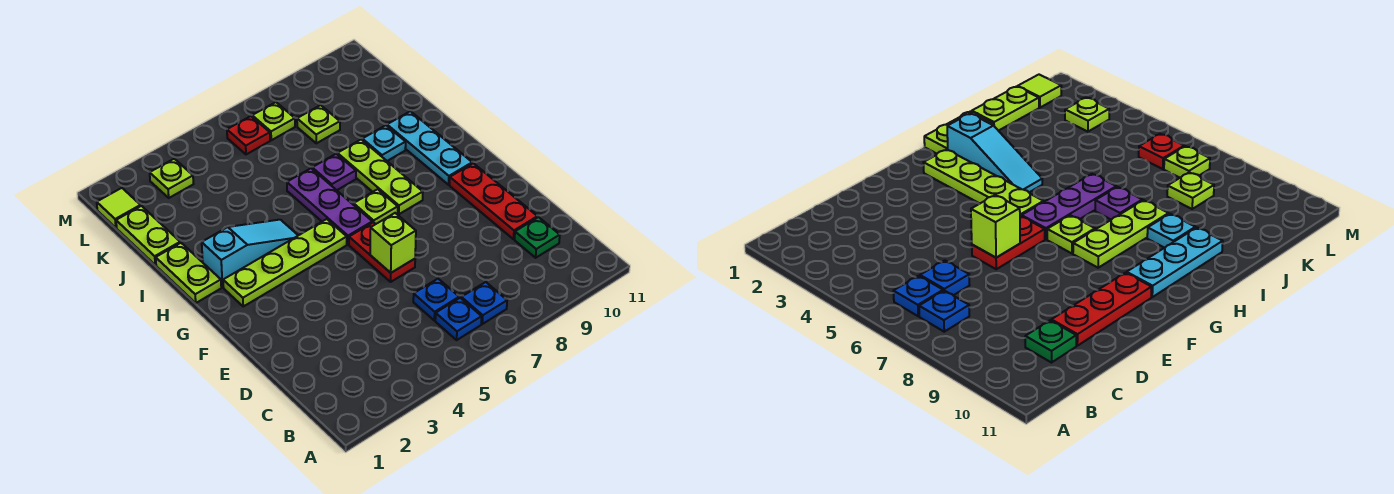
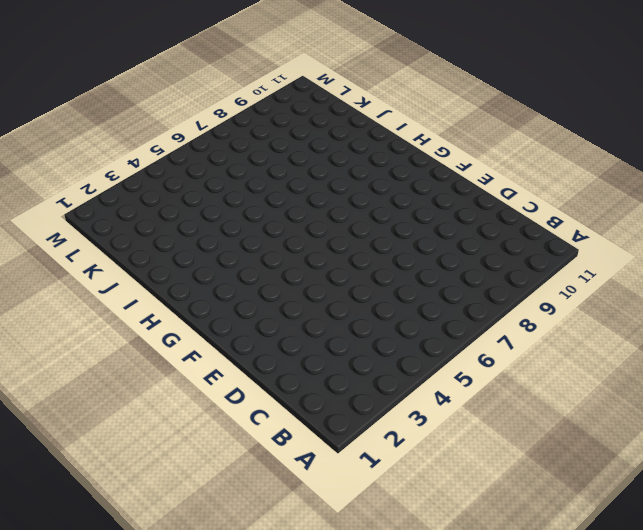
none -> blue plate B6 level 1
none -> blue plate B7 level 1
none -> blue plate C6 level 1

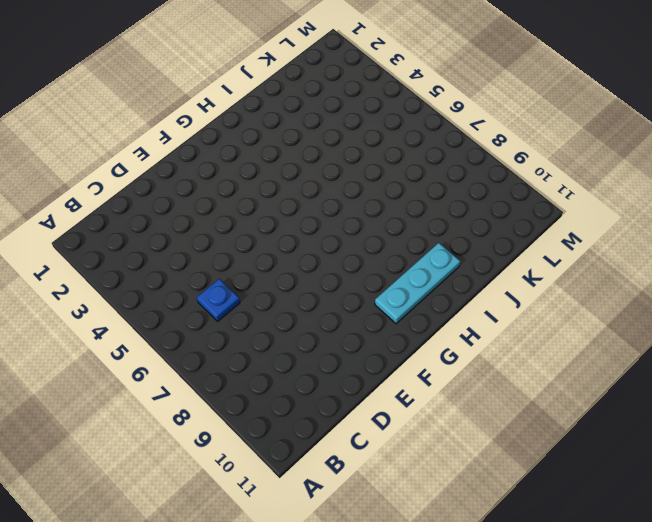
none -> blue plate B6 level 1
none -> blue plate B7 level 1
none -> green plate C10 level 1

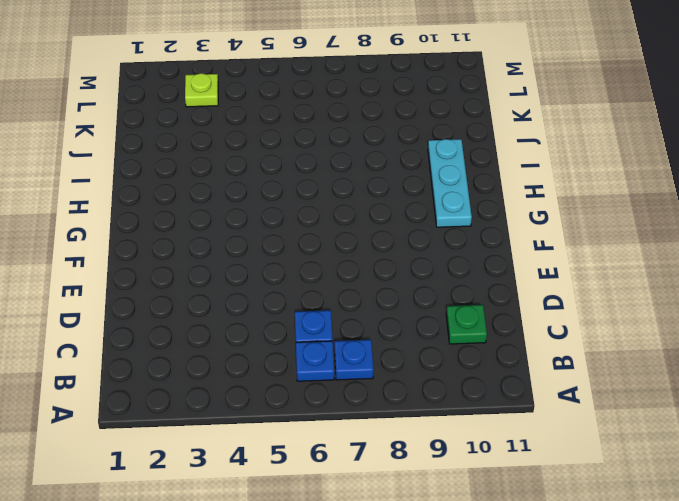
none -> red plate D10:F10 level 1
none -> red plate E6:F6 level 1
none -> lime plate G2:G5 level 1

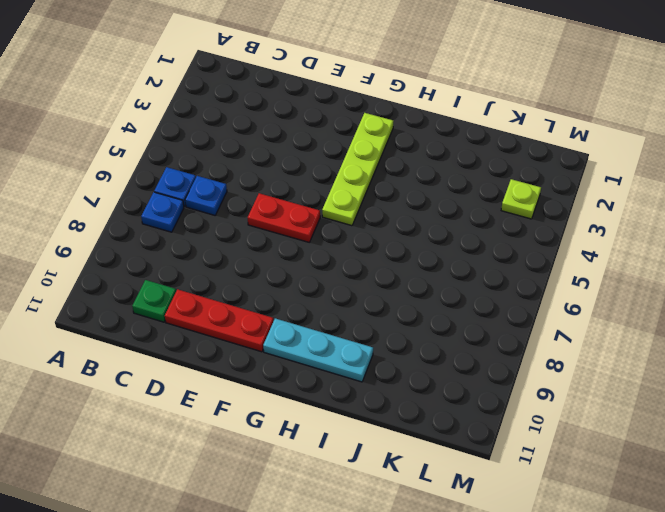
none -> purple plate G6:I6 level 1
none -> lime plate G7 level 1
none -> lime plate G8:I8 level 1

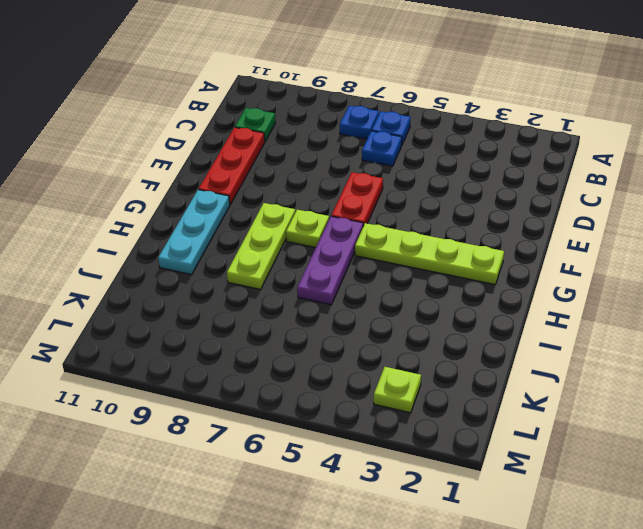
none -> lime plate H1:I1 level 1
none -> cyan slope H2:H4 level 1 top 2
none -> purple plate I7 level 1

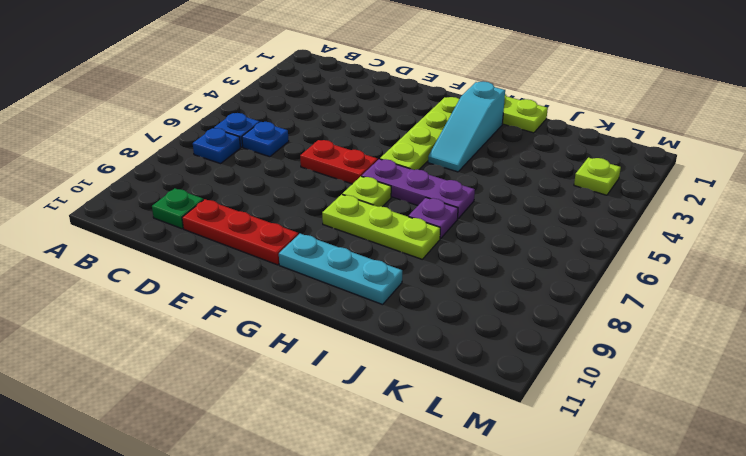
none -> cyan plate I9 level 1
none -> lime plate J1:K1 level 1
none -> lime plate K8 level 1

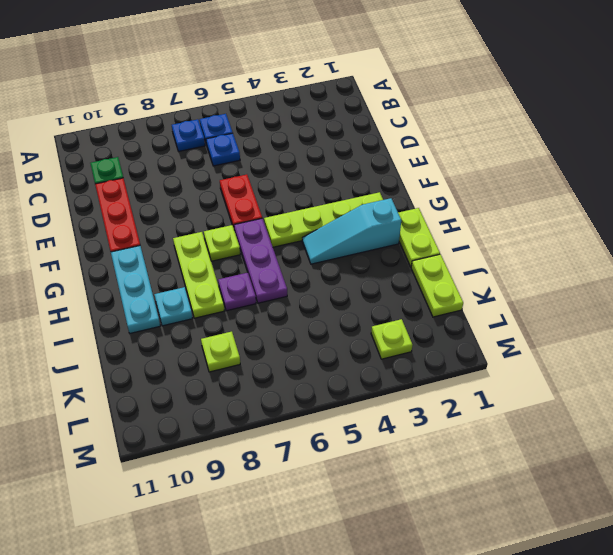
none -> lime tile L1 level 1
none -> red plate L6 level 1
none -> lime plate L7 level 1

